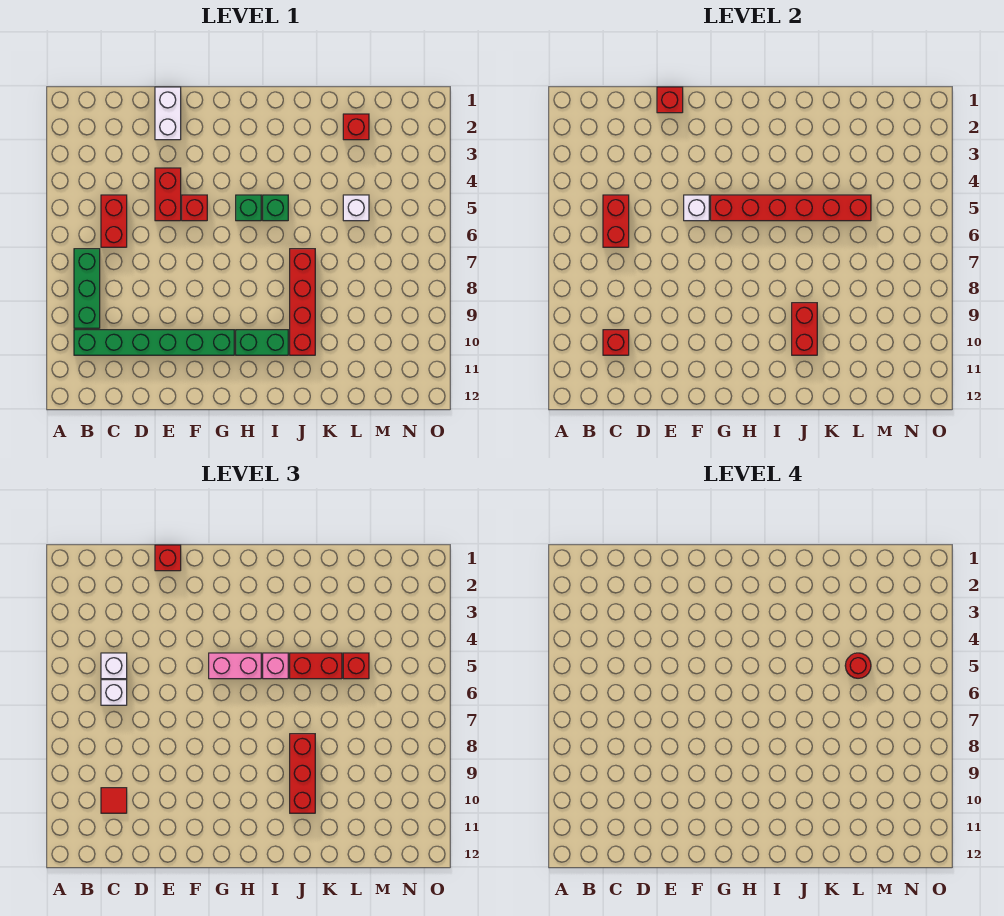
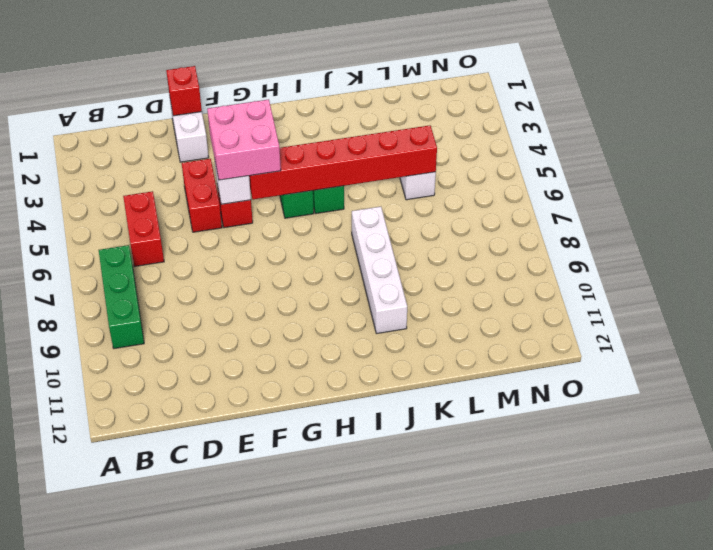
pink brick F4:G5 level 3 -> pink brick G5:H5 level 3
white brick J7:J10 level 1 -> red brick J7:J10 level 1
none -> green brick B10:G10 level 1
none -> green brick H10:I10 level 1
none -> red brick L2 level 1

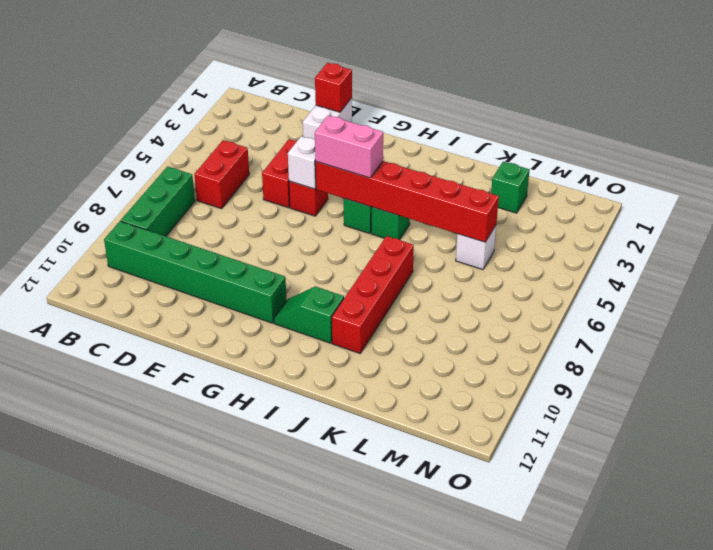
green slope H10:I10 level 1 top I -> green brick H10:I10 level 1
green brick L2 level 1 -> red brick L2 level 1
none -> red brick C5:C6 level 2
none -> red brick C10 level 2
none -> red brick J9:J10 level 2

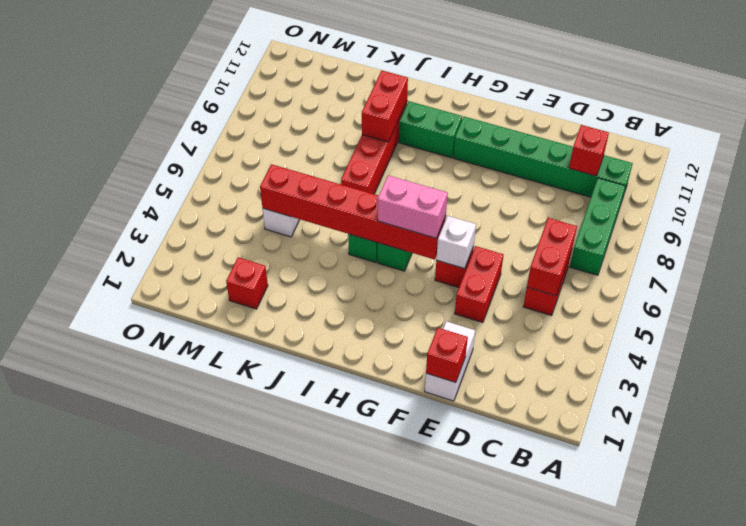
none -> white brick C5 level 3
none -> white brick C6 level 3
none -> red tile C10 level 3

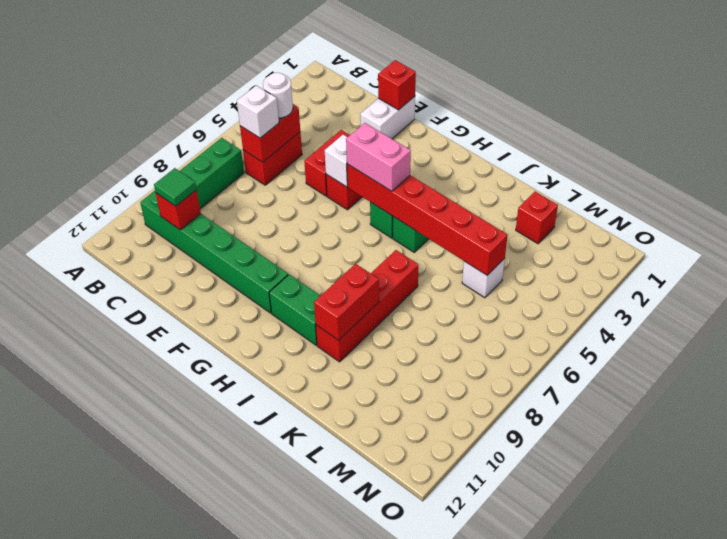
white round brick C5 level 3 -> white brick C5 level 3
green tile C10 level 3 -> red tile C10 level 3
none -> red brick E1 level 3
none -> pink brick I5 level 3
none -> red brick J5:K5 level 3

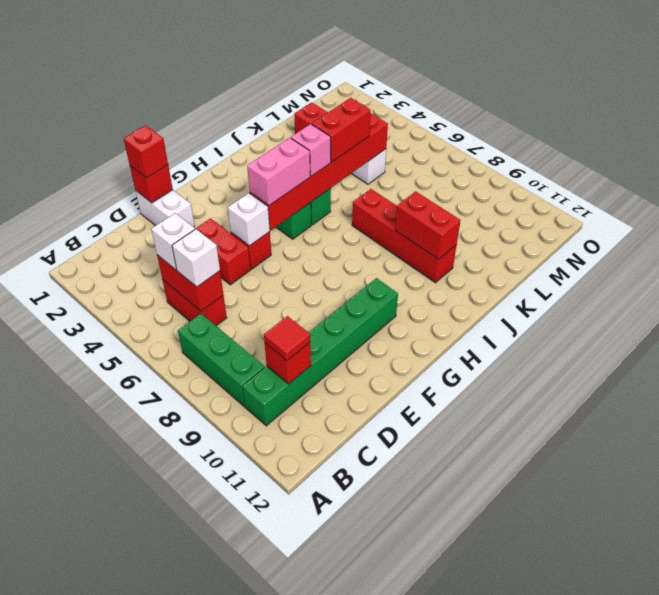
none -> green brick H10:I10 level 1
none -> red brick J8:J10 level 3
none -> red brick L5 level 3

